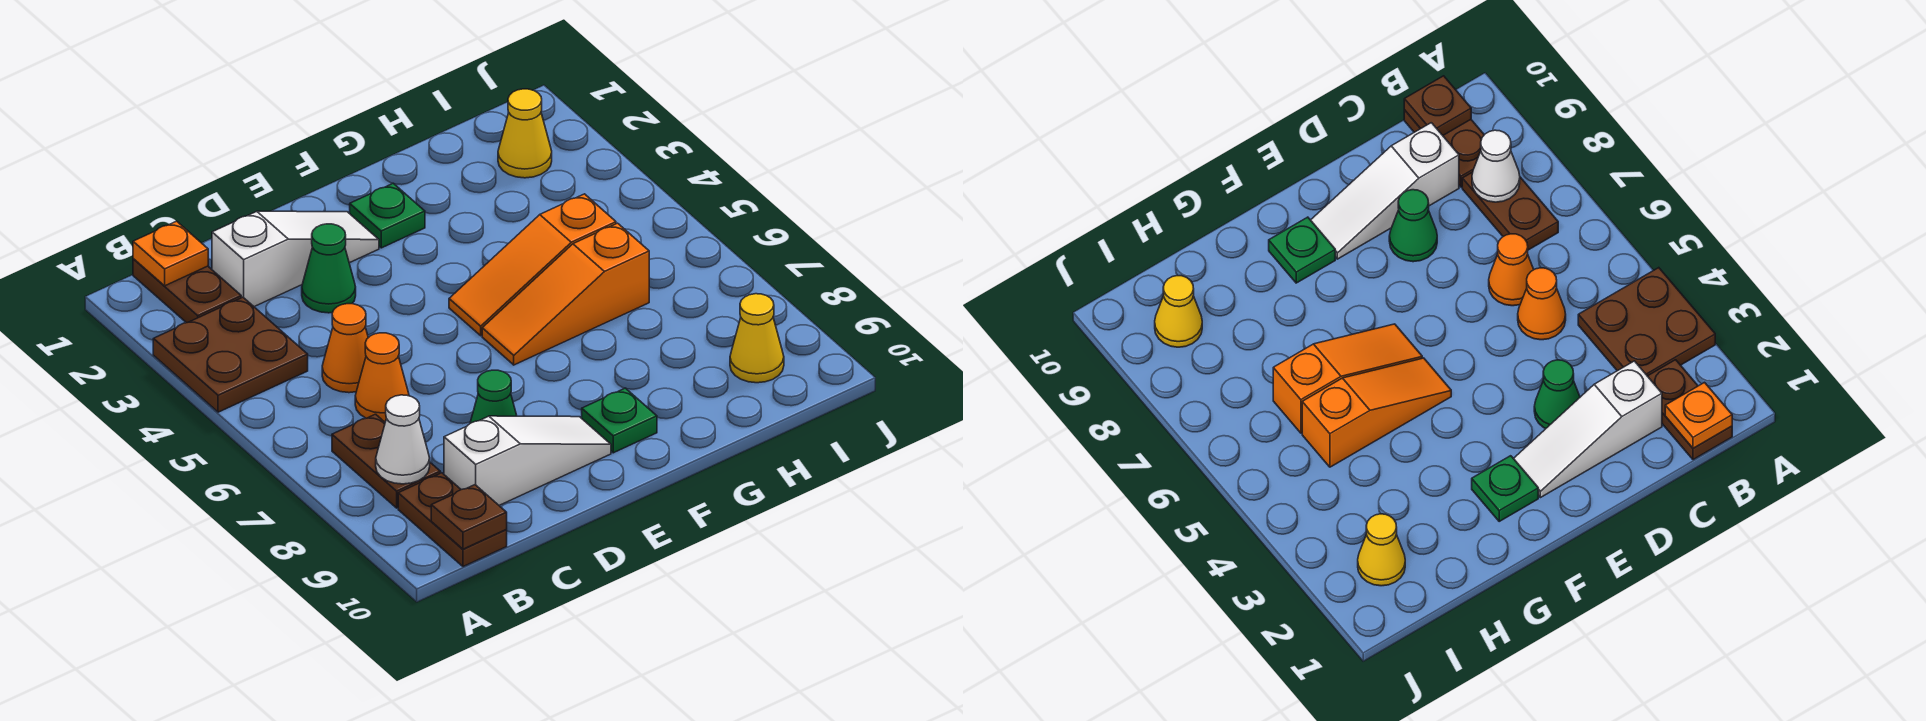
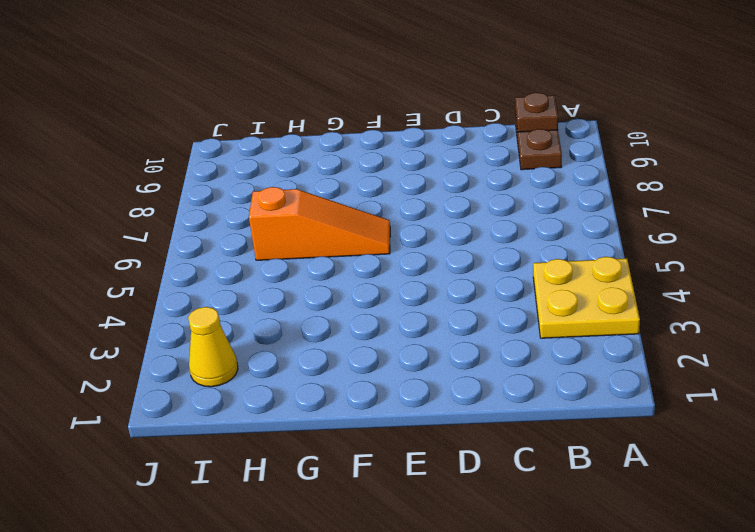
yellow plate A3:B4 level 1 -> brown plate A3:B4 level 1
none -> brown plate B1:B2 level 1
none -> brown plate B7:B8 level 1
none -> white slope C2:E2 level 1 top C

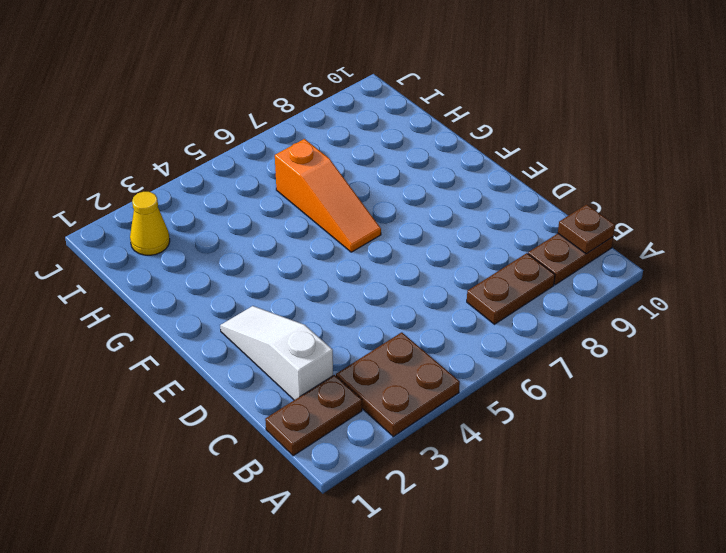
none -> orange cone C5 level 1
none -> orange cone C6 level 1
none -> white slope C9:E9 level 1 top C

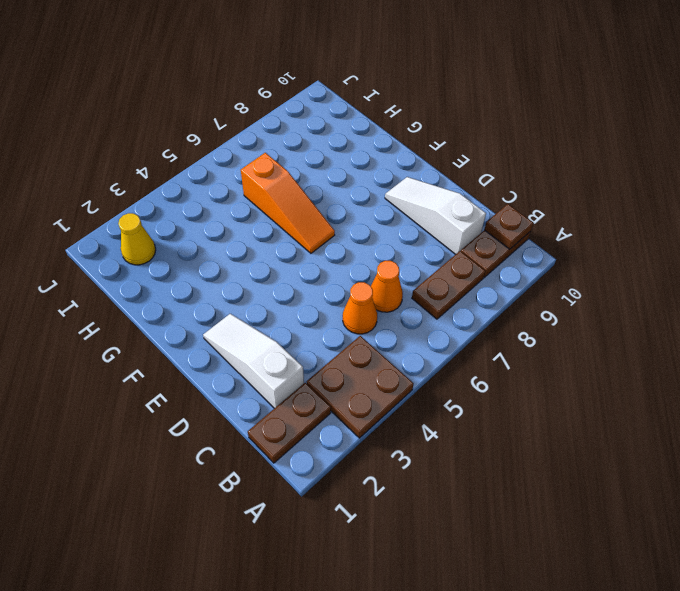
none -> green cone D3 level 1
none -> green cone D8 level 1
none -> green plate F2 level 1

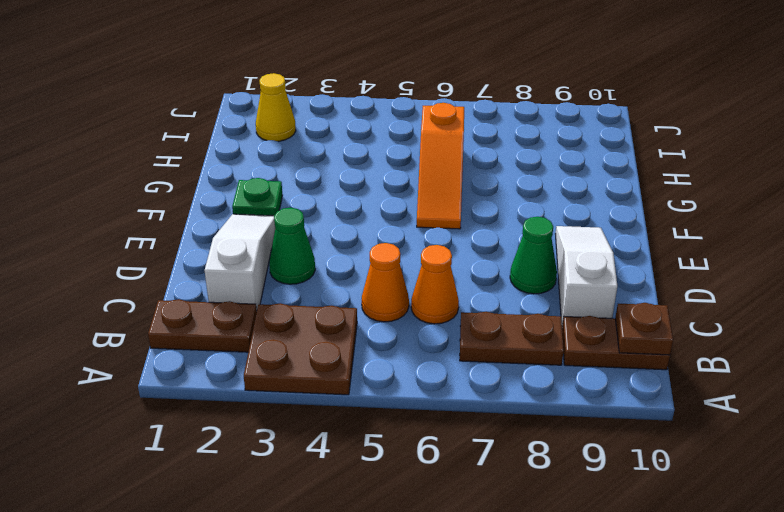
none -> orange slope F5:H5 level 1 top H
none -> green plate F9 level 1
none -> yellow cone I9 level 1

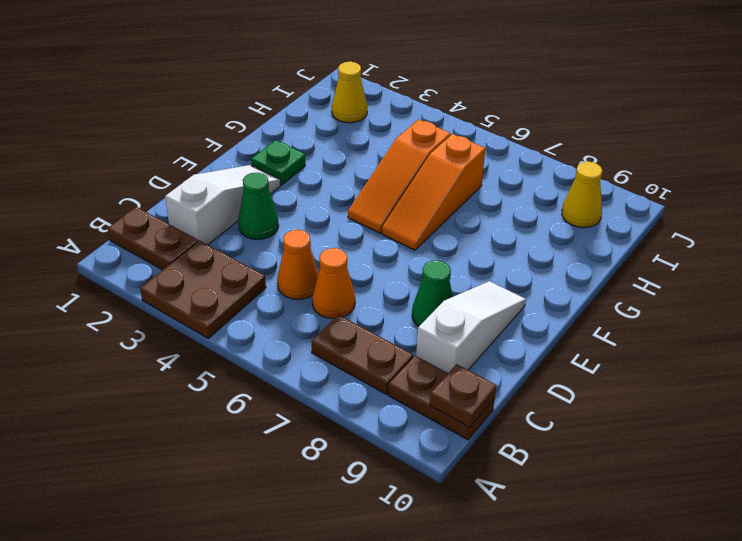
none -> green plate F9 level 1
none -> orange plate B1 level 2
none -> white cone B8 level 2

